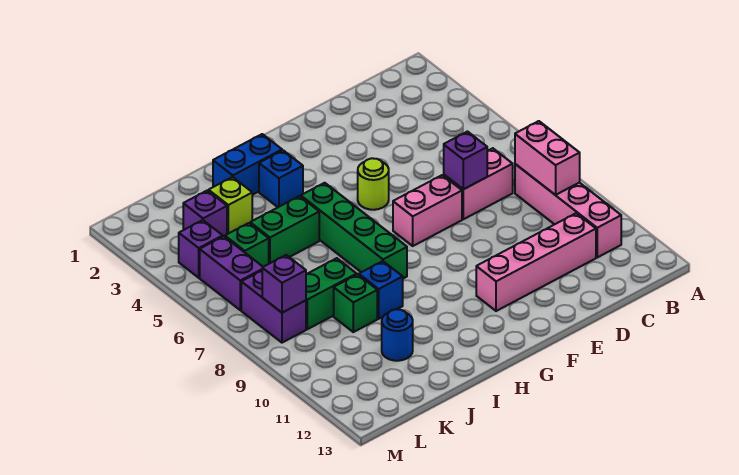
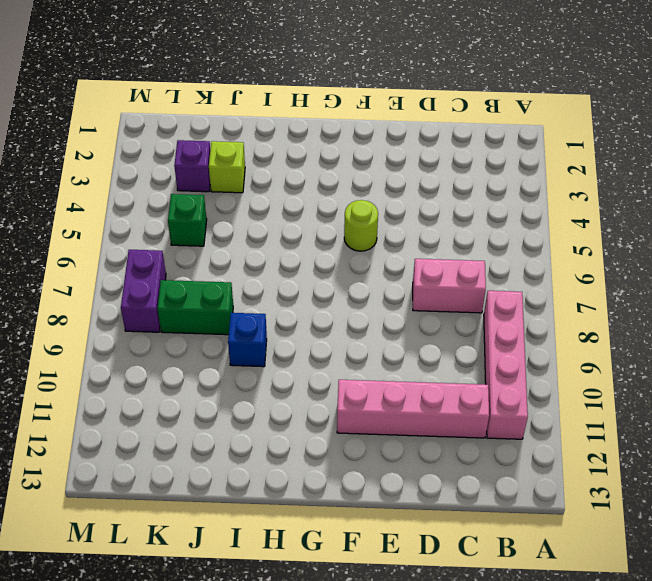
none -> pink brick E7:F7 level 1
none -> blue brick H2:I2 level 1
none -> blue brick H3 level 1

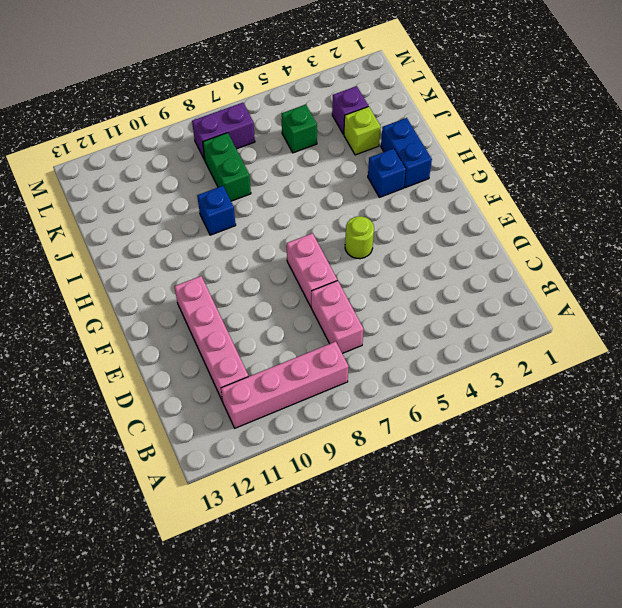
none -> green brick H5:H8 level 1
none -> green brick I5:J5 level 1
none -> green brick J9 level 1

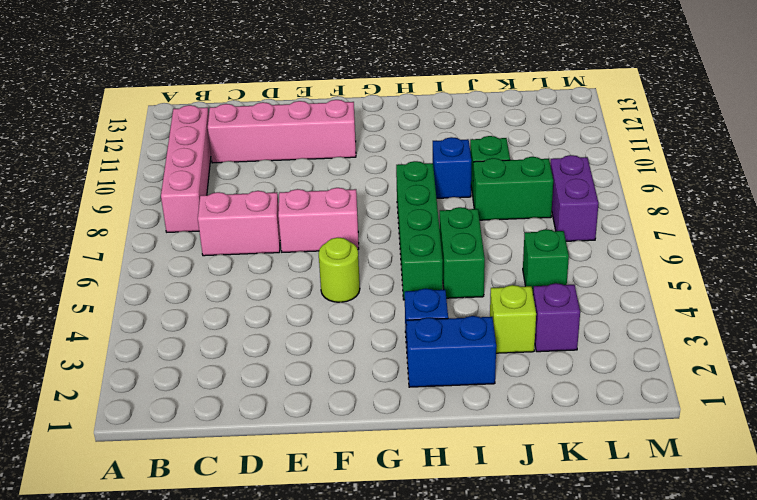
green brick I5:I6 level 1 -> green brick I5:J5 level 1
none -> blue round brick J11 level 1
none -> purple brick L4 level 1
none -> purple brick L5:L6 level 1

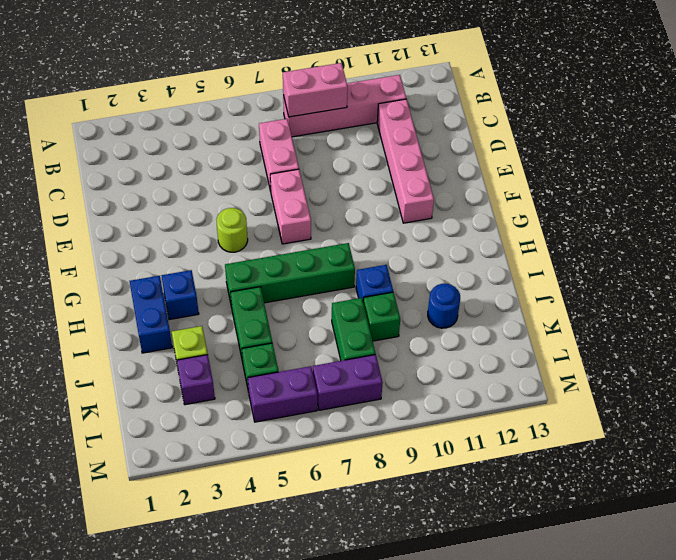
none -> purple brick L4 level 1
none -> purple brick D7 level 2
none -> purple brick L8 level 2

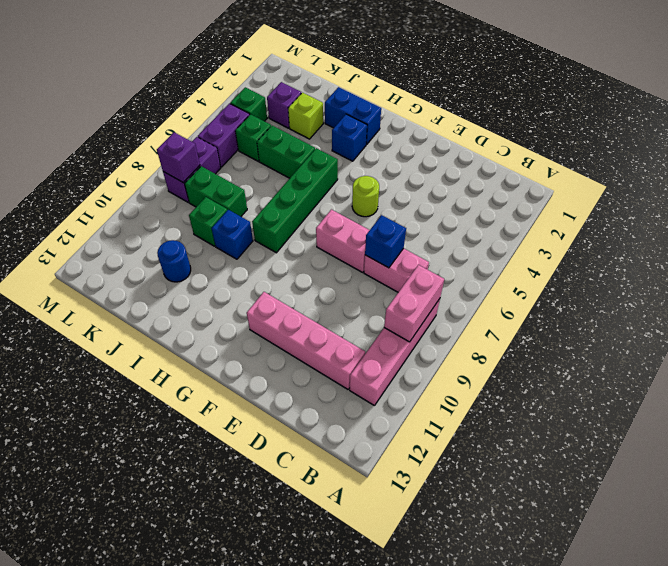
blue brick D7 level 2 -> purple brick D7 level 2
green brick L4 level 1 -> purple brick L4 level 1

